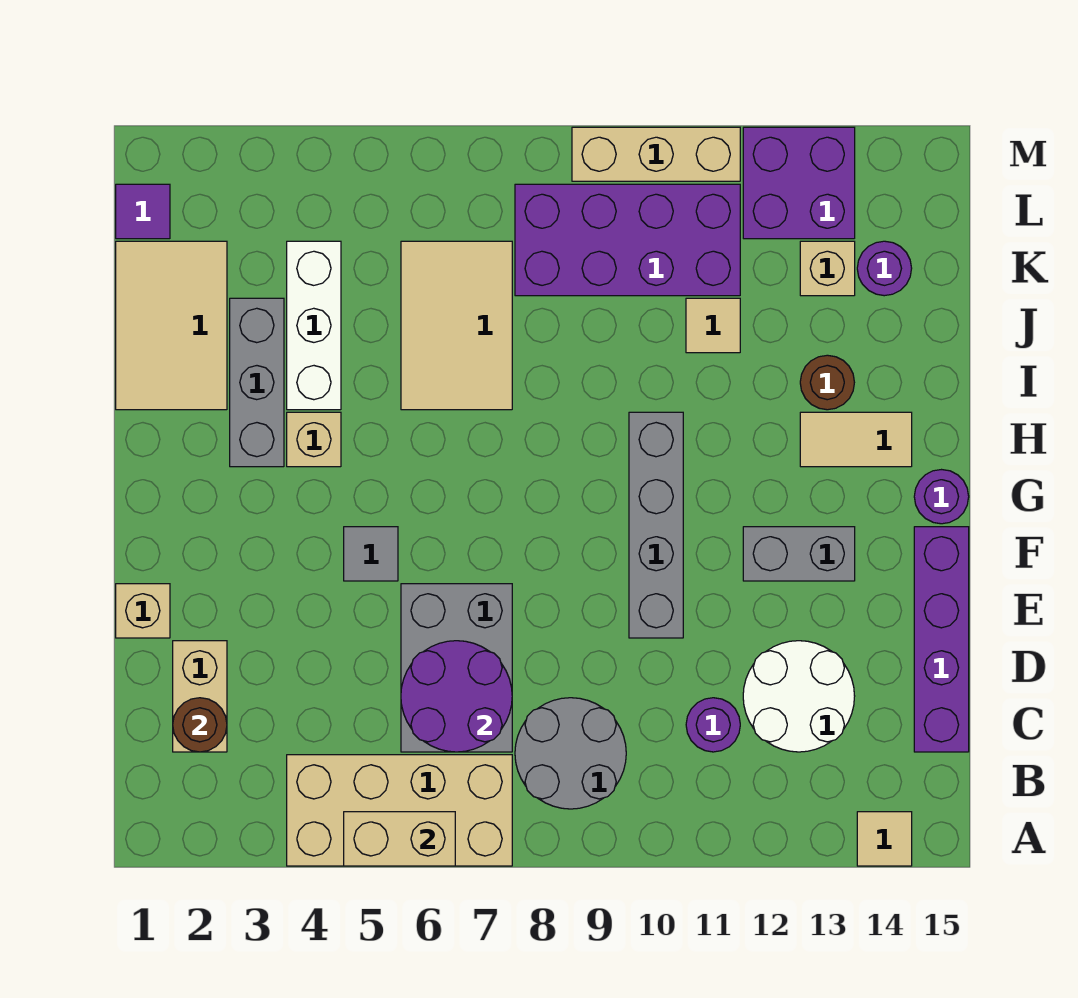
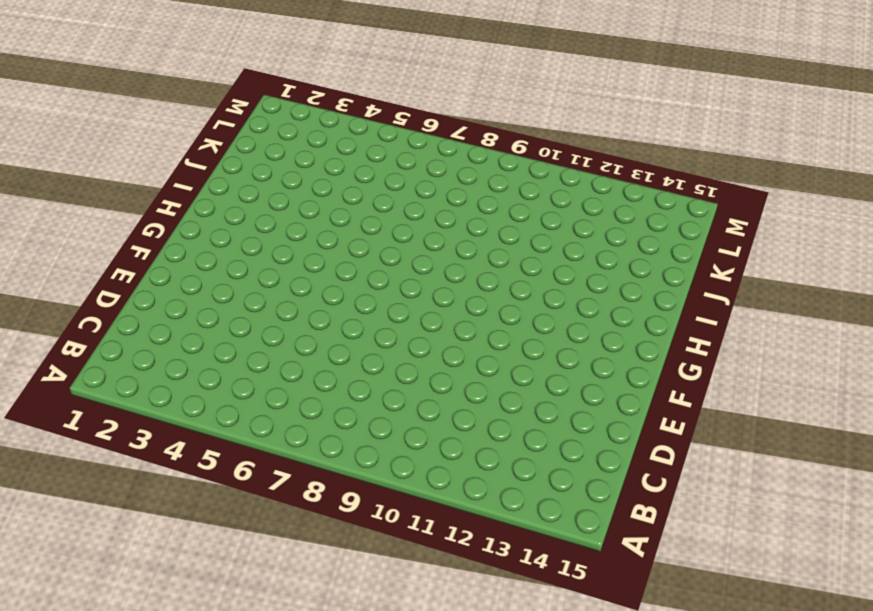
none -> tan brick A4:B7 level 1
none -> tan tile A14 level 1
none -> grey round brick B8:C9 level 1
none -> tan brick C2:D2 level 1

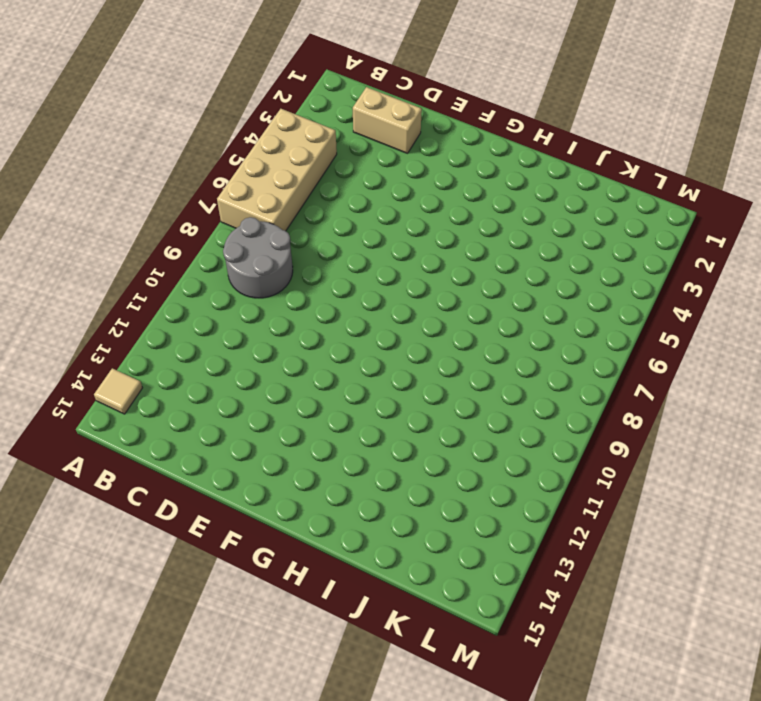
none -> grey brick C6:E7 level 1
none -> purple round brick C11 level 1
none -> white round brick C12:D13 level 1
none -> purple brick C15:F15 level 1

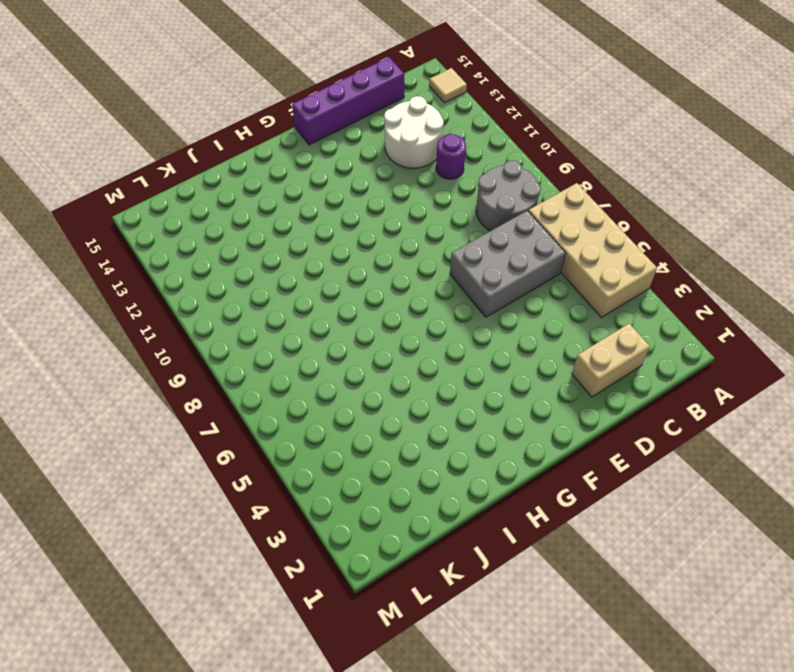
none -> tan brick E1 level 1
none -> grey brick E10:H10 level 1
none -> grey tile F5 level 1
none -> grey brick F12:F13 level 1

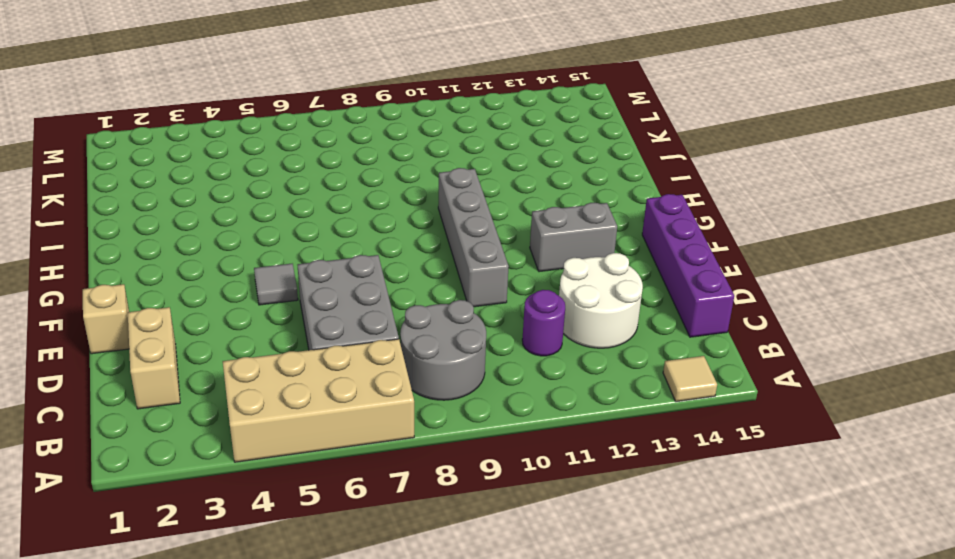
none -> purple round brick G15 level 1
none -> grey brick H3:J3 level 1
none -> tan brick H4 level 1
none -> tan tile H13:H14 level 1

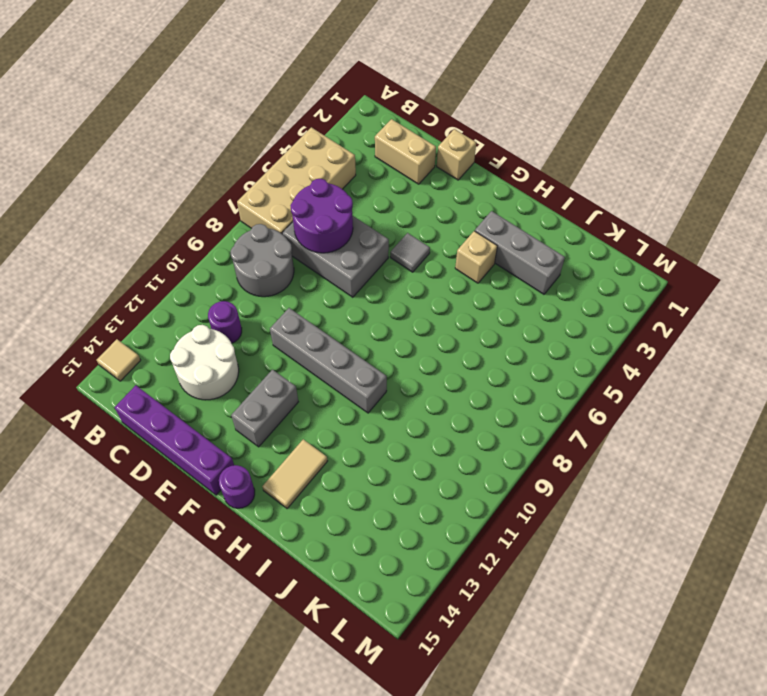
none -> tan tile I1:K2 level 1
none -> white brick I4:K4 level 1
none -> tan tile I6:K7 level 1
none -> brown round brick I13 level 1

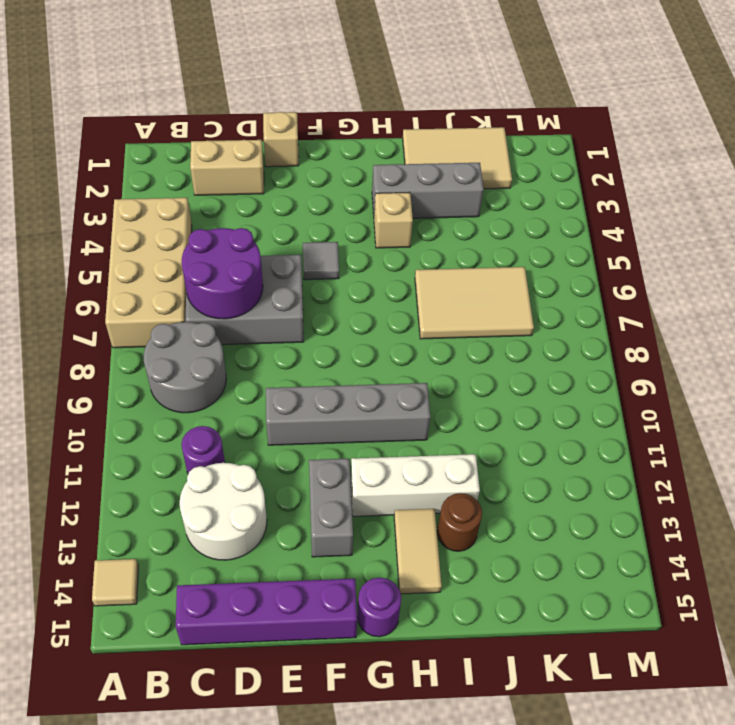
white brick G12:I12 level 1 -> white brick I4:K4 level 1
none -> tan tile J11 level 1
none -> purple brick K8:L11 level 1
none -> tan brick K13 level 1
none -> purple round brick K14 level 1

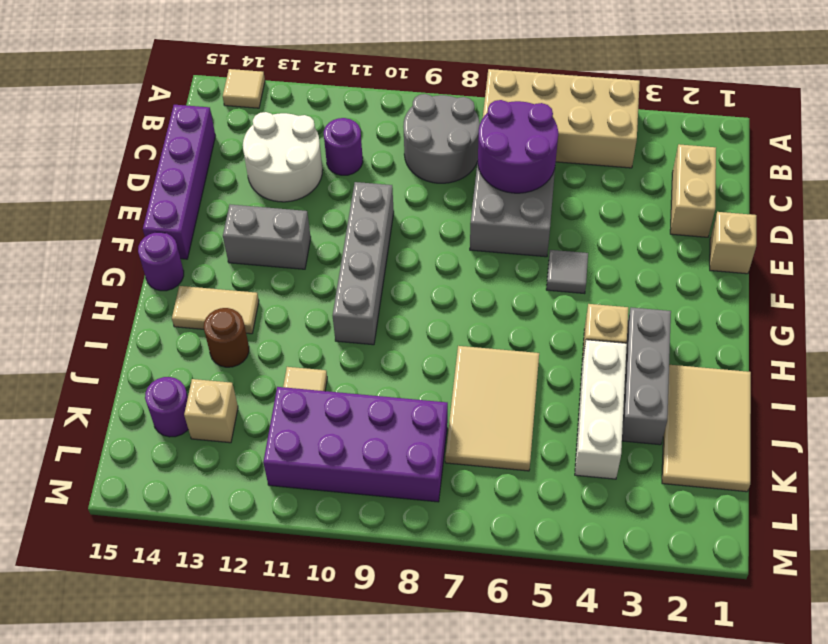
none -> purple tile L1 level 1
none -> purple brick L12:M13 level 1
none -> tan brick M9:M11 level 1
none -> tan brick A5:A6 level 2

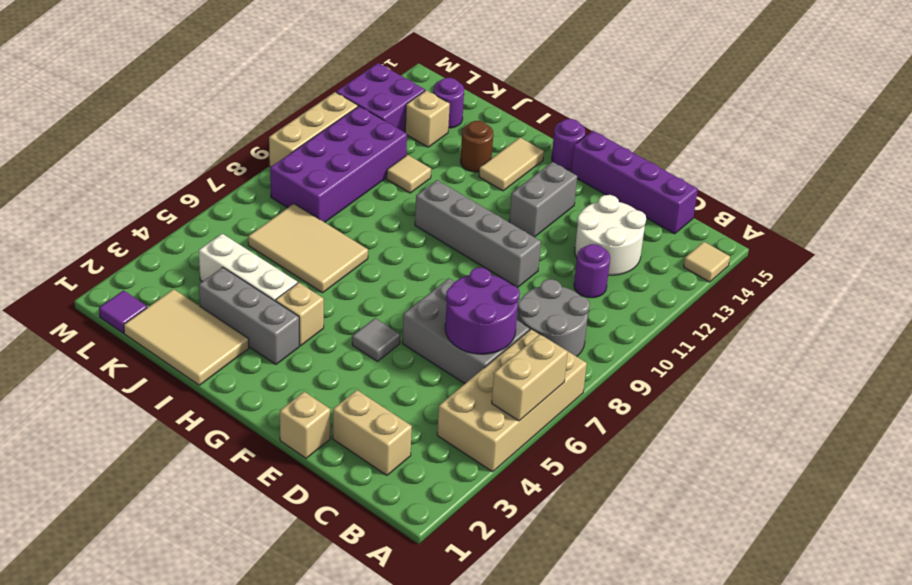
none -> brown round brick C2 level 2

